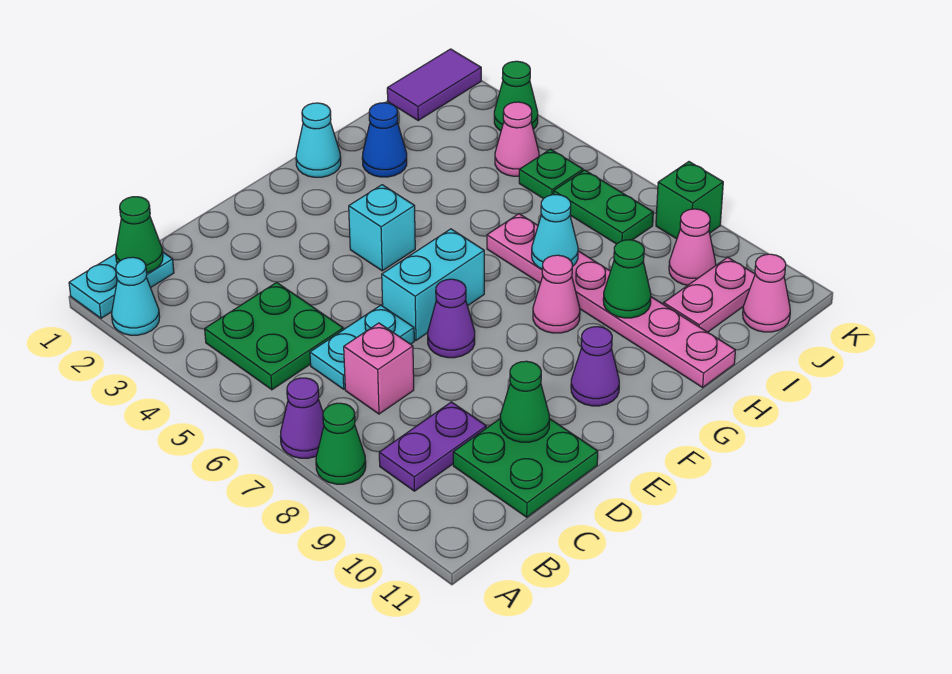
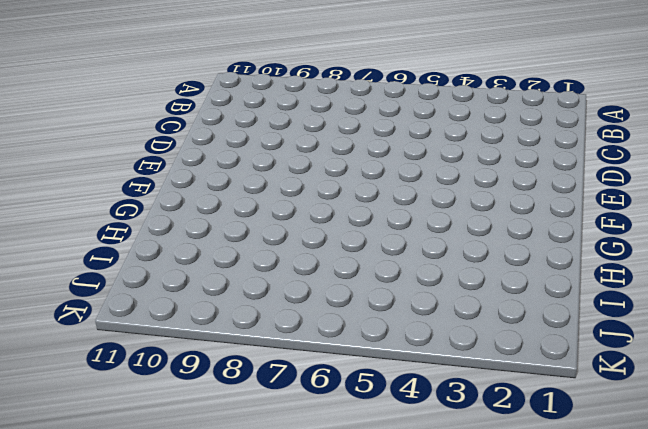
none -> cyan plate A1:B1 level 1
none -> cyan cone A2 level 1
none -> purple cone A7 level 1
none -> green cone A8 level 1

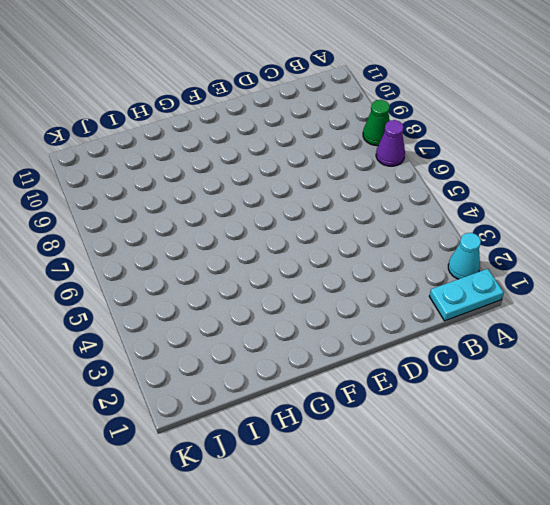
none -> green plate B4:C5 level 1
none -> purple plate B9:C9 level 1
none -> cyan plate C6:D6 level 1
none -> pink brick C7 level 1

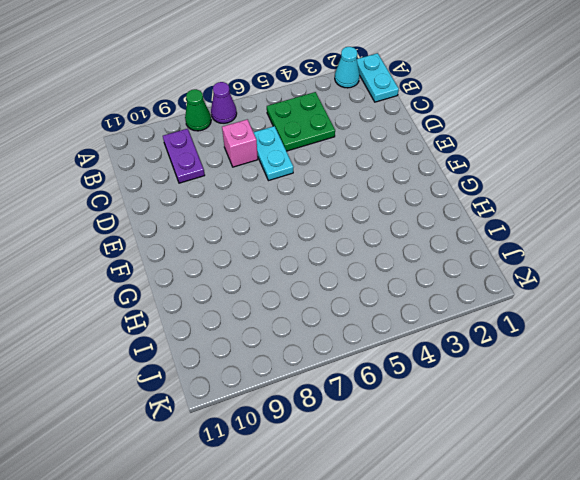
none -> green plate C10:D11 level 1
none -> cyan brick E6:F6 level 1
none -> purple cone E7 level 1
none -> cyan brick F4 level 1

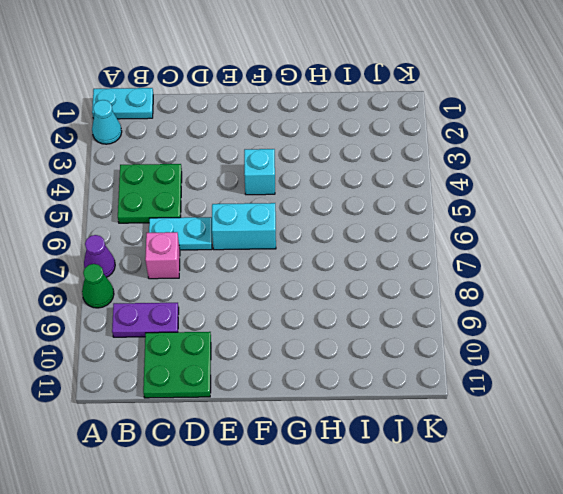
none -> purple cone E7 level 1
none -> purple cone F10 level 1
none -> cyan cone G1 level 1
none -> pink cone G8 level 1

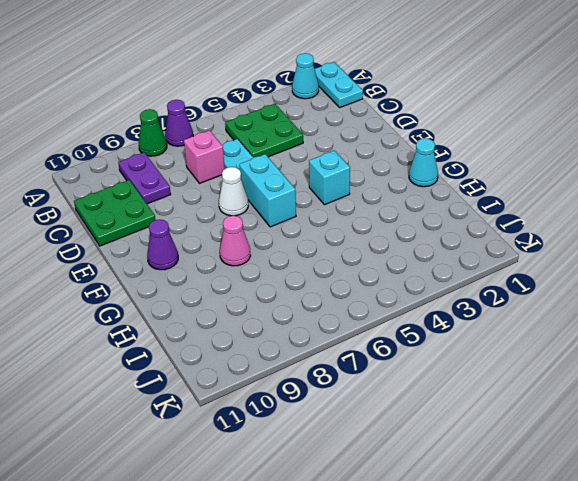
white cone E7 level 1 -> purple cone E7 level 1
none -> blue cone H2 level 1
none -> pink plate H6:H11 level 1
none -> pink plate I10:J10 level 1
none -> purple tile J1:K1 level 1

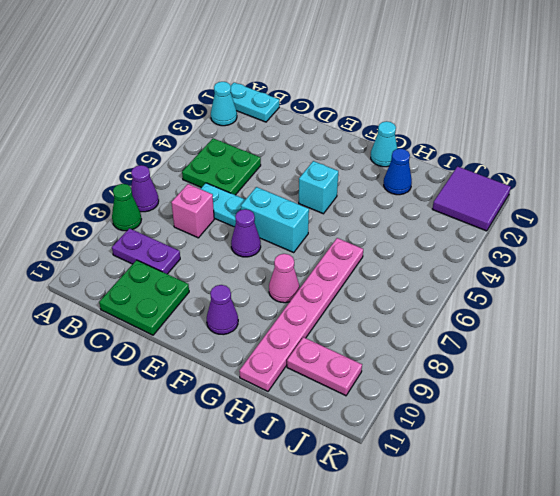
purple tile J1:K2 level 1 -> purple tile J1:K1 level 1
none -> pink cone J4 level 1
none -> green plate J5 level 1
none -> green plate J6:J7 level 1
none -> pink cone J9 level 1

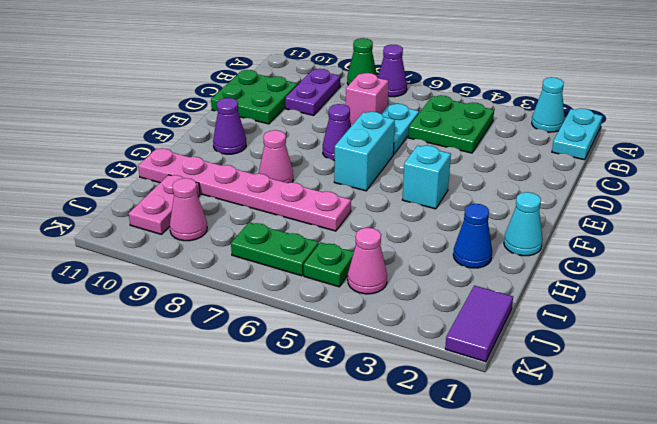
none -> pink cone J11 level 1
none -> green cone K3 level 1
none -> green brick K8 level 1
none -> green cone B1 level 2

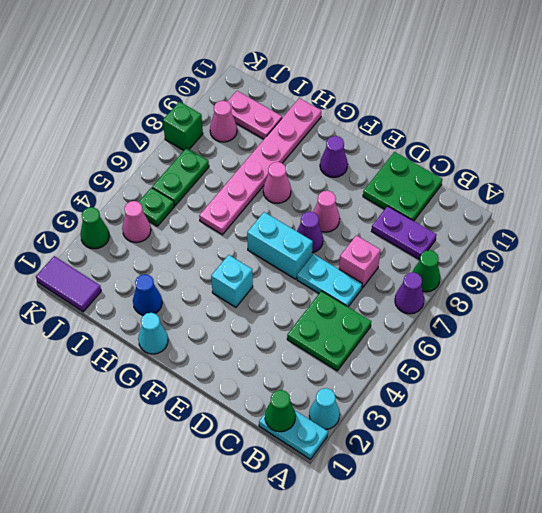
pink cone E8 level 1 -> pink cone J11 level 1
none -> green cone D10 level 2
none -> cyan cone H7 level 2
none -> green cone H9 level 2

